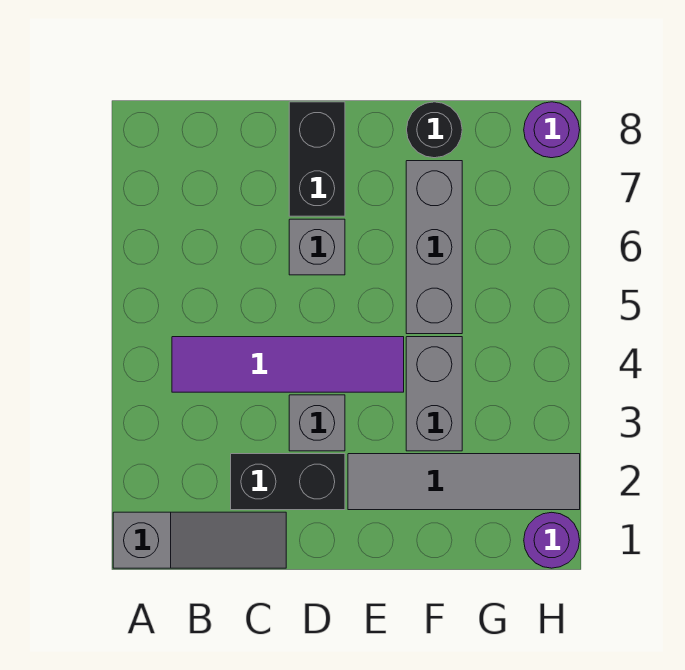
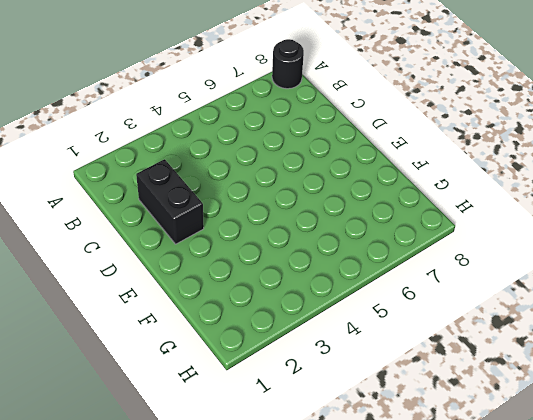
black round brick A8 level 1 -> black round brick F8 level 1
none -> grey slope A1:C1 level 1 top A
none -> purple tile B4:E4 level 1
none -> grey brick D3 level 1

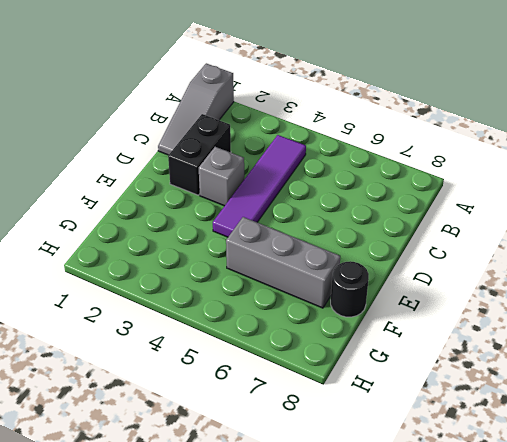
none -> grey brick D6 level 1
none -> black brick D7:D8 level 1
none -> grey tile E2:H2 level 1

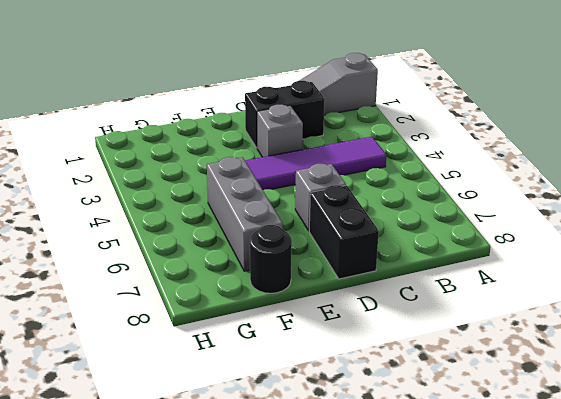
none -> grey tile E2:H2 level 1
none -> grey brick F3:F4 level 1
none -> purple round brick H1 level 1

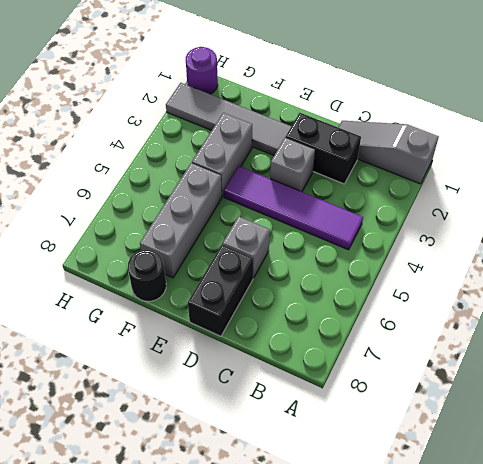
none -> purple round brick H8 level 1

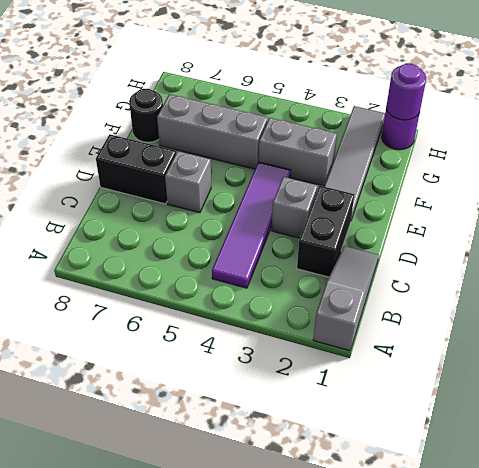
purple round brick H1 level 2 -> purple round brick H8 level 1

